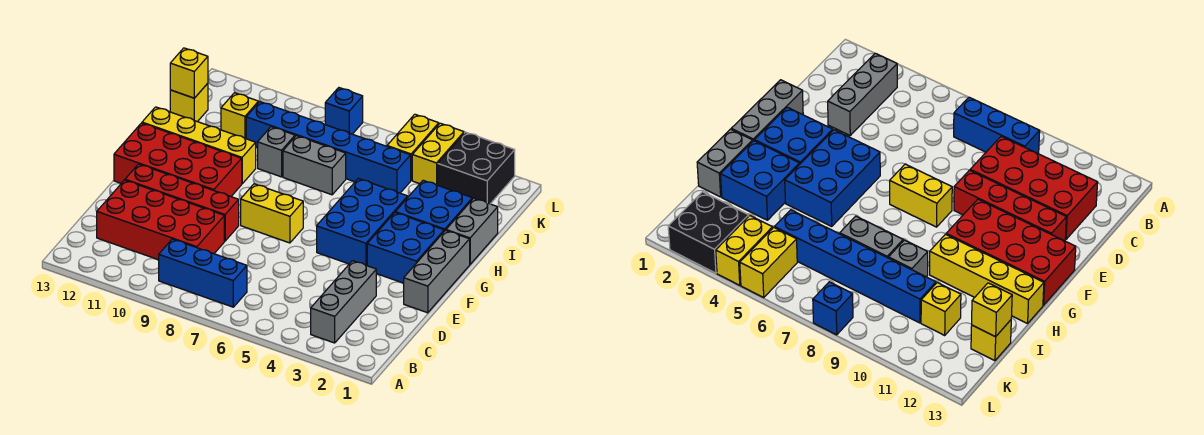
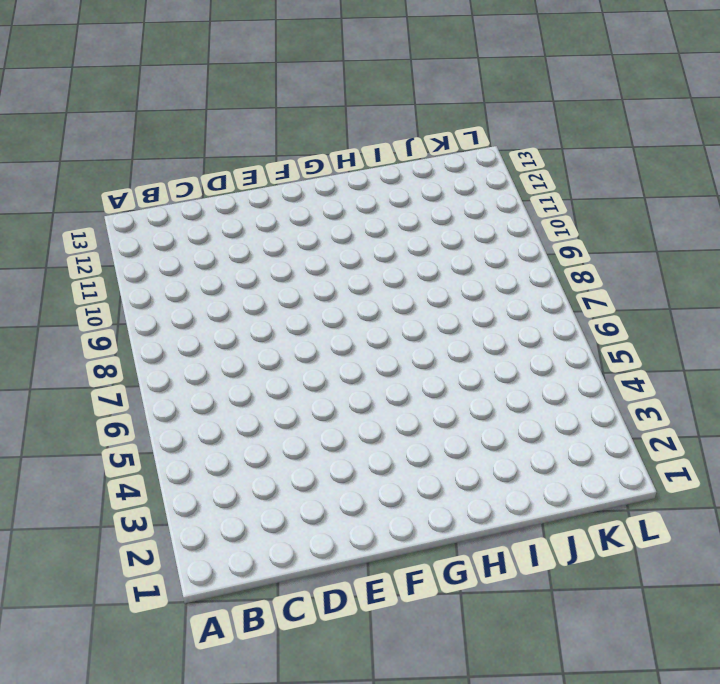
none -> grey brick B3:D3 level 1
none -> blue brick B7:B9 level 1
none -> red brick C9:D12 level 1

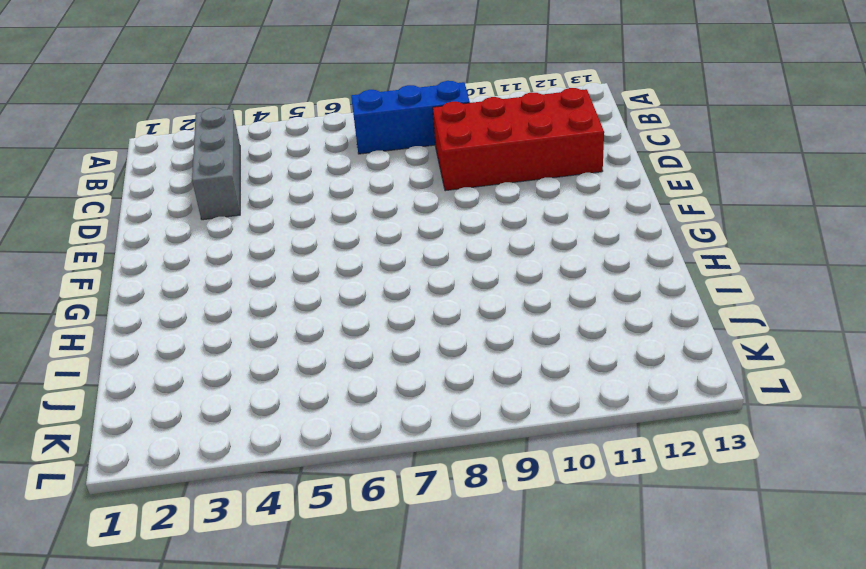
none -> grey brick E1:G1 level 1
none -> red brick E9:E12 level 1
none -> blue brick F2:G3 level 1

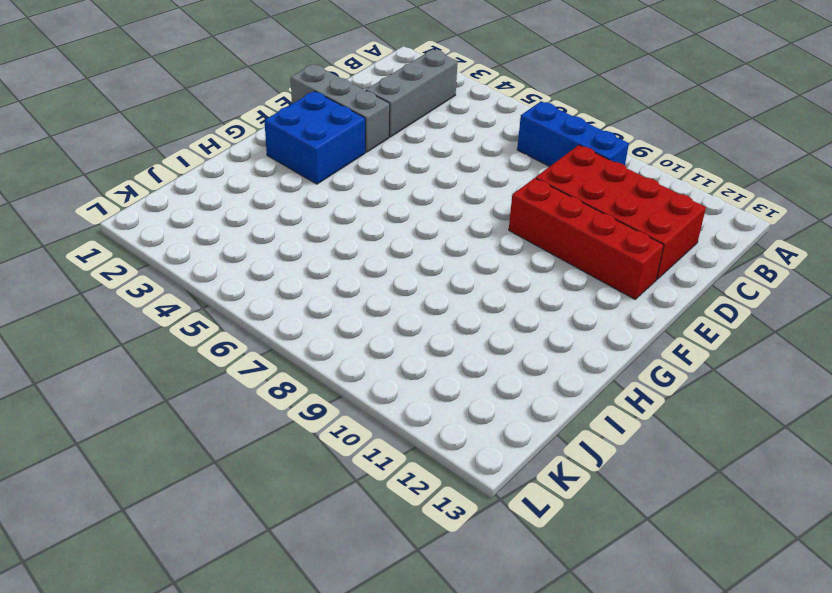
grey brick E1:E3 level 1 -> grey brick E1:G1 level 1
none -> blue brick F4:H5 level 1
none -> yellow brick F7:F8 level 1
none -> red brick F10:G13 level 1

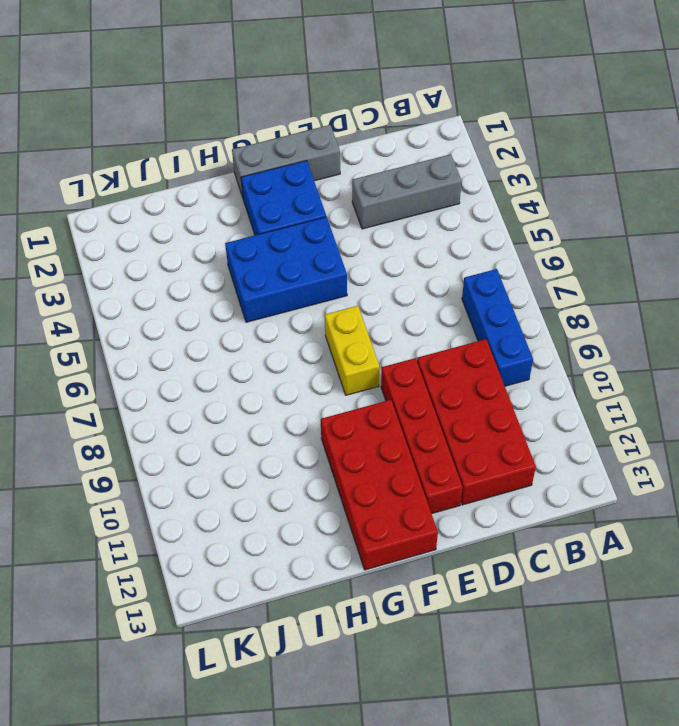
none -> grey brick H1:I1 level 1
none -> blue brick H2:I3 level 1
none -> yellow brick H10:H13 level 1

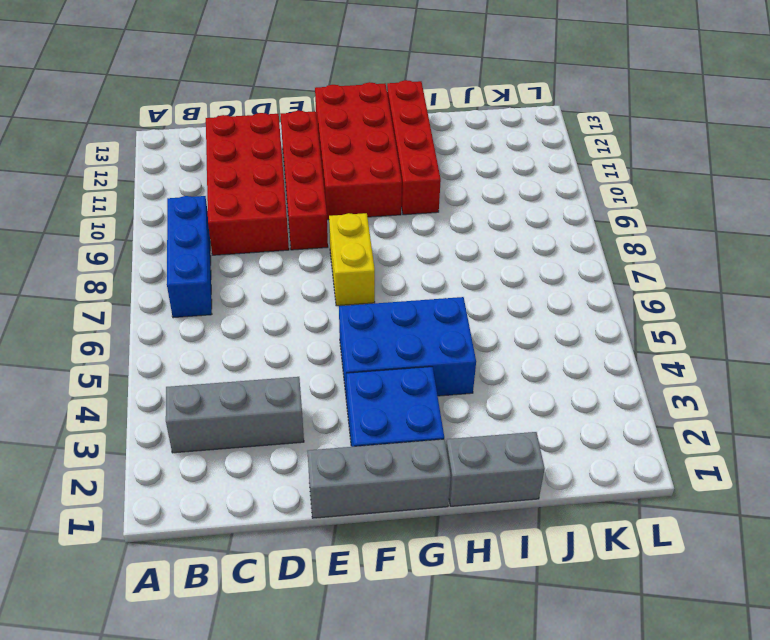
red brick H10:H13 level 1 -> yellow brick H10:H13 level 1
none -> blue brick H2:I3 level 1
none -> grey brick I7:I8 level 1
none -> grey brick I9 level 1

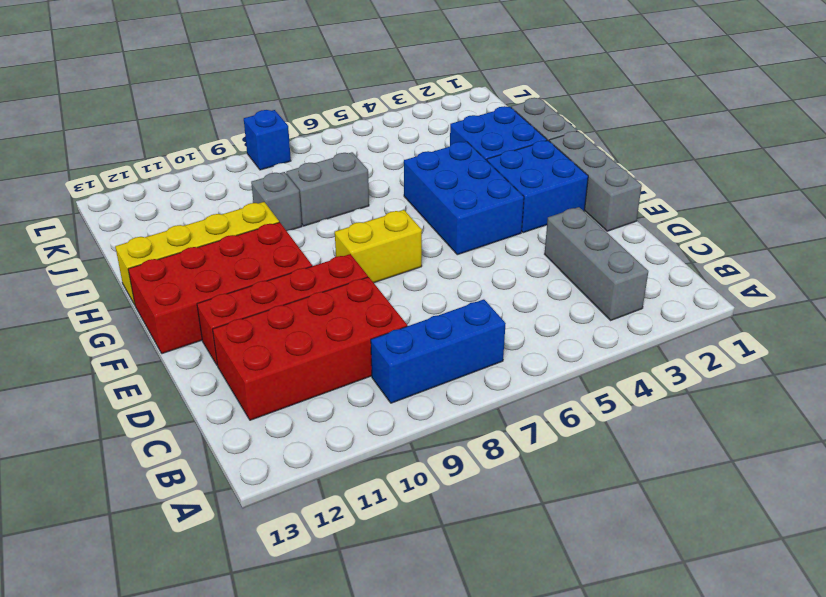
none -> blue brick J5:J10 level 1
none -> yellow brick J11 level 1
none -> yellow brick J13 level 1

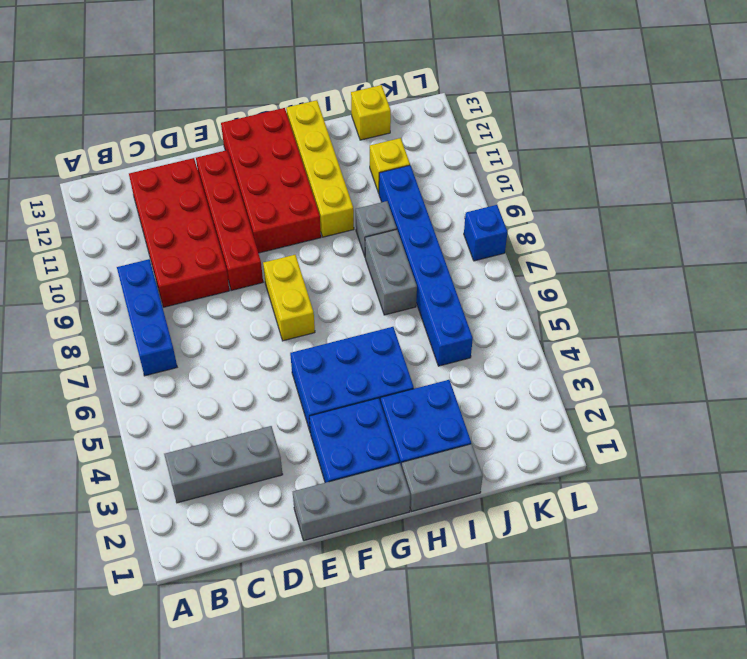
none -> black brick K2:L3 level 1
none -> yellow brick K4:L4 level 1
none -> yellow brick K5:L5 level 1

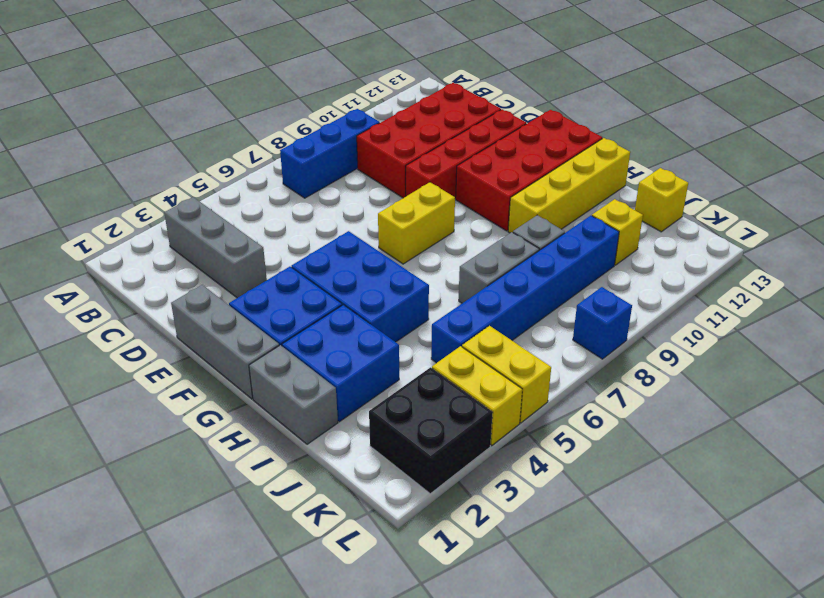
none -> yellow brick J13 level 2

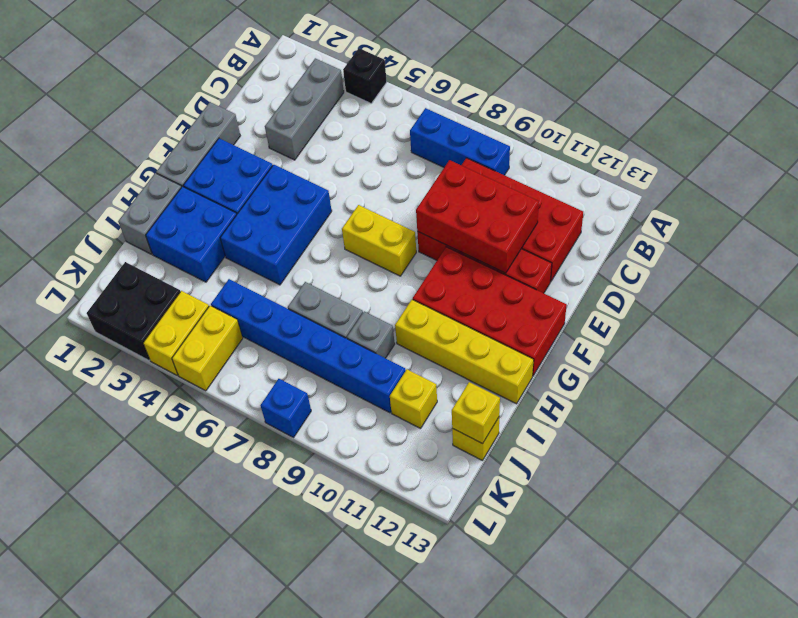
black brick A4 level 1 -> none
red brick D9:E11 level 2 -> none

